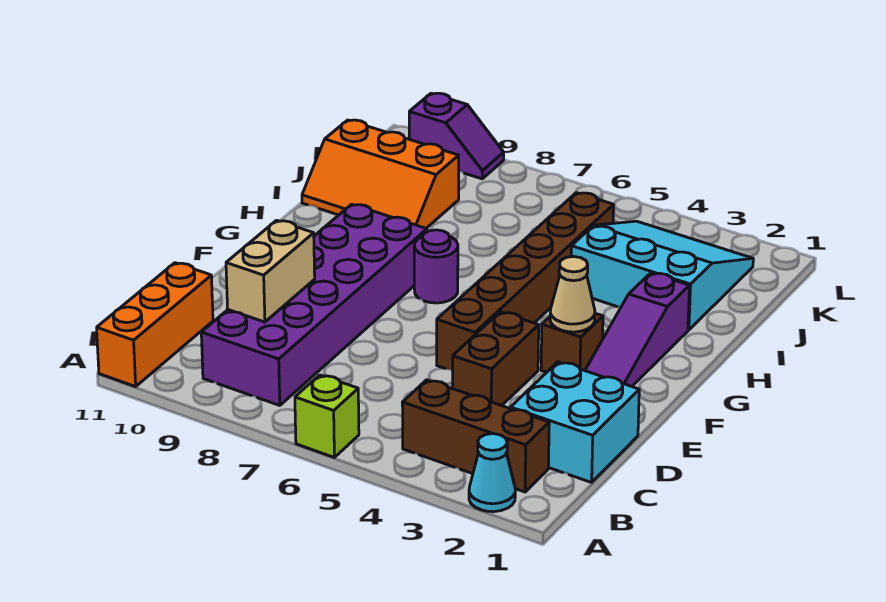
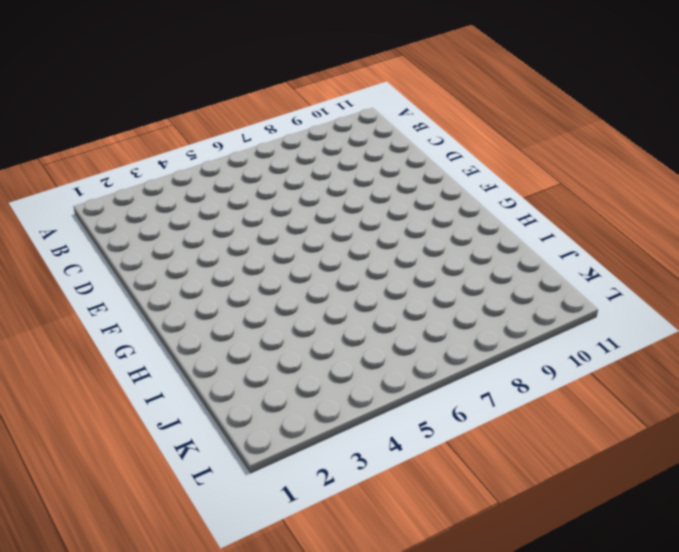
none -> cyan cone A2 level 1
none -> lime brick A6 level 1
none -> orange brick A11:C11 level 1

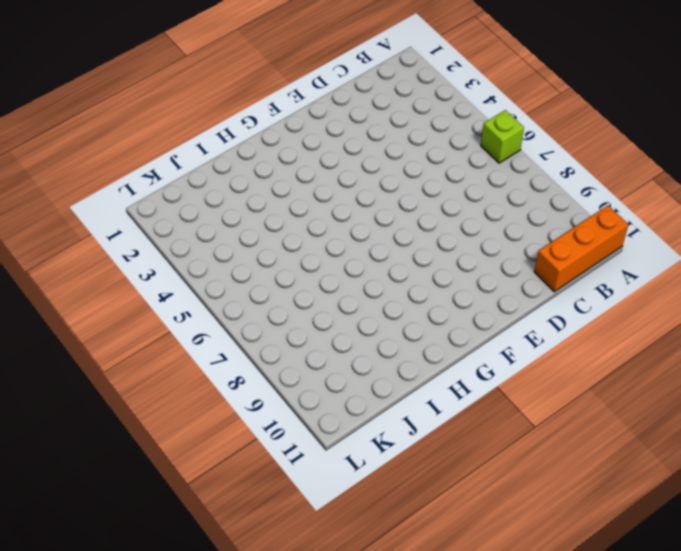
none -> cyan cone A2 level 1
none -> brown brick B2:B4 level 1
none -> purple brick B8:G9 level 1

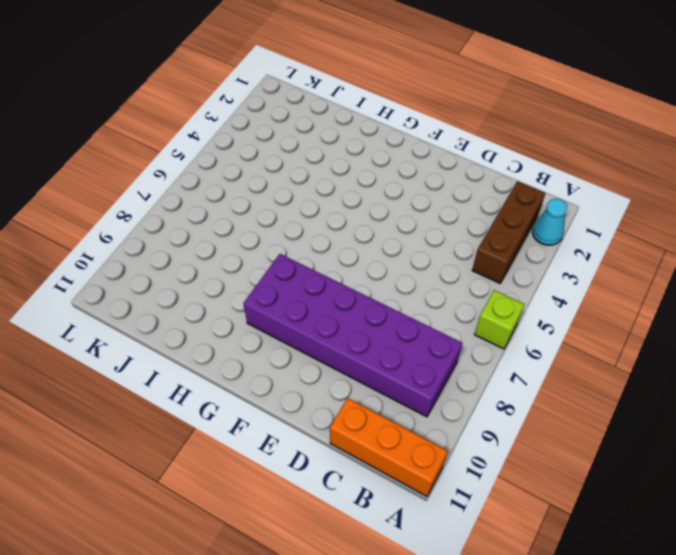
none -> cyan brick C1:D2 level 1
none -> brown brick D4:E4 level 1
none -> brown brick E5:J5 level 1

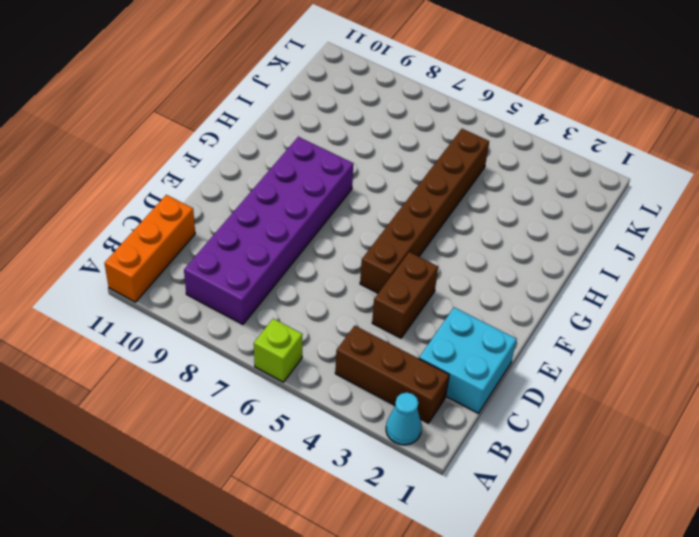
none -> purple slope F2:H2 level 1 top H
none -> brown brick F3 level 1
none -> purple round brick G7 level 1

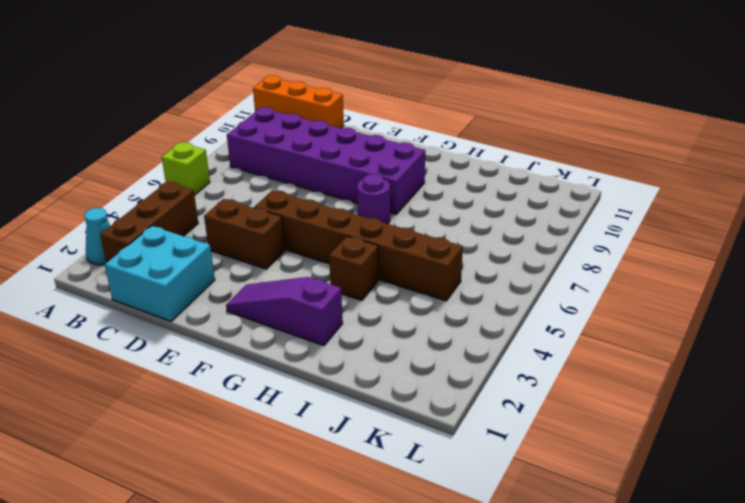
brown brick H4 level 1 -> brown brick F3 level 1
none -> cyan slope I2:K4 level 1 top I
none -> orange slope I9:J11 level 1 top J
none -> purple slope L9:L10 level 1 top 10

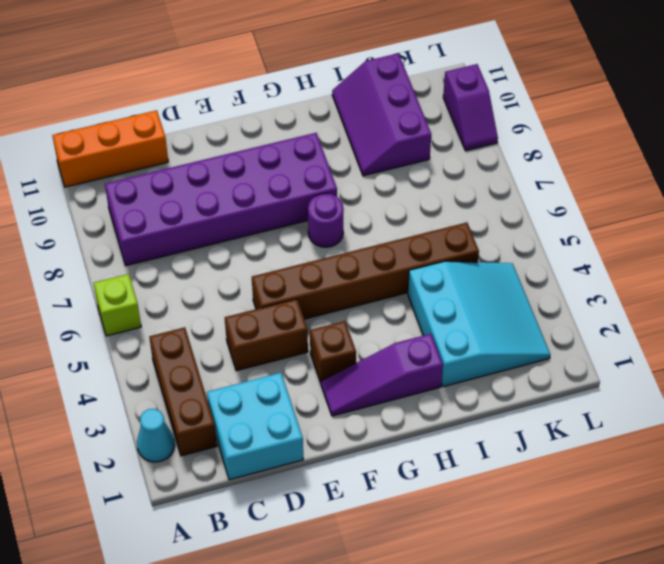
purple slope I9:J11 level 1 top J -> orange slope I9:J11 level 1 top J
none -> tan brick C9:D9 level 2
none -> tan cone F3 level 2

